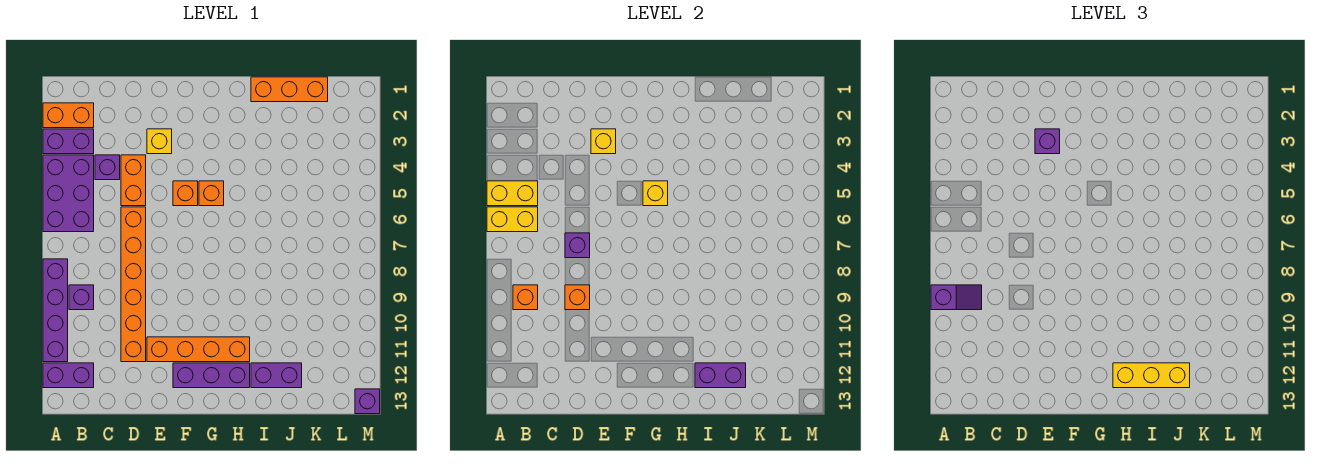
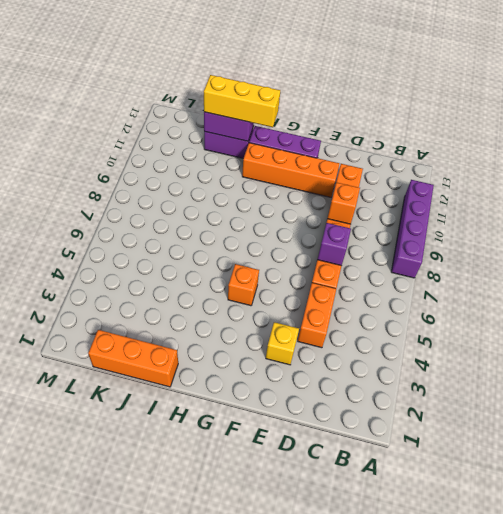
none -> orange brick A2:B2 level 1
none -> purple brick A3:B3 level 1
none -> purple brick A4:B6 level 1

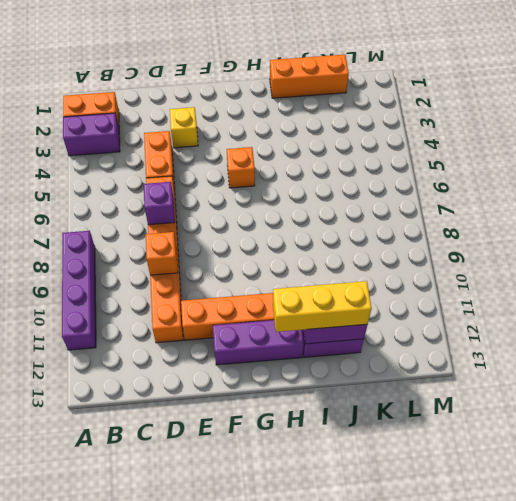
none -> purple brick A4:B6 level 1
none -> purple brick A12:B12 level 1
none -> purple brick B9 level 1

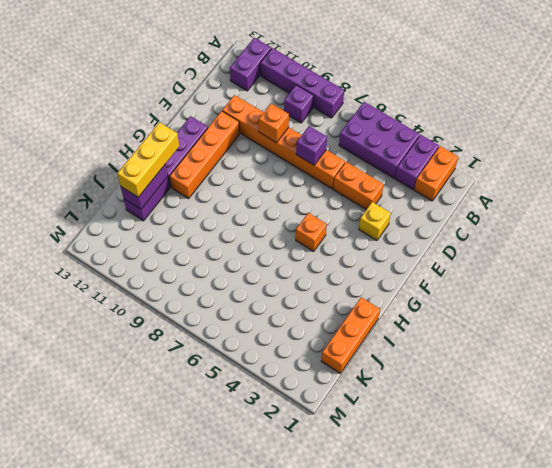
none -> purple brick C4 level 1
none -> orange brick F5 level 1
none -> purple brick M13 level 1

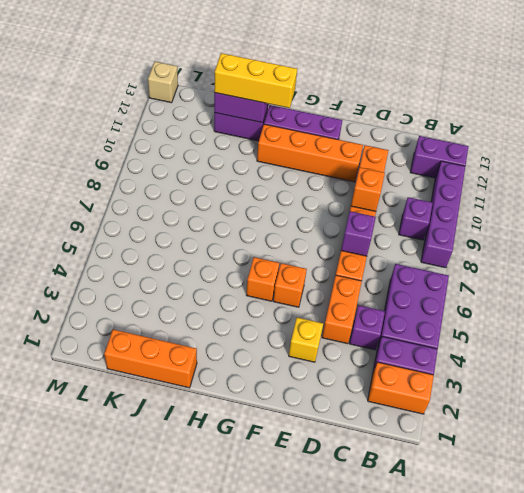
tan brick M13 level 1 -> purple brick M13 level 1
none -> yellow brick A5:B5 level 2
none -> yellow brick A6:B6 level 2
none -> orange brick B9 level 2

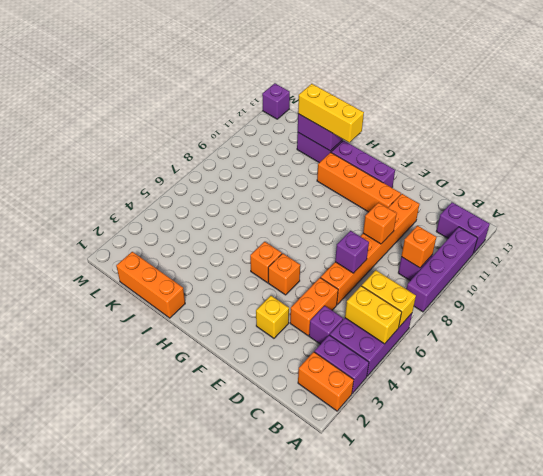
none -> yellow brick E3 level 2
none -> yellow brick G5 level 2
none -> purple slope A9:B9 level 3 top A

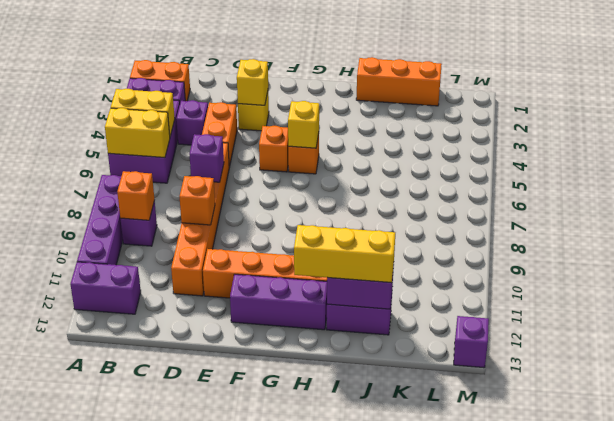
none -> purple slope A9:B9 level 3 top A
none -> purple brick E3 level 3

